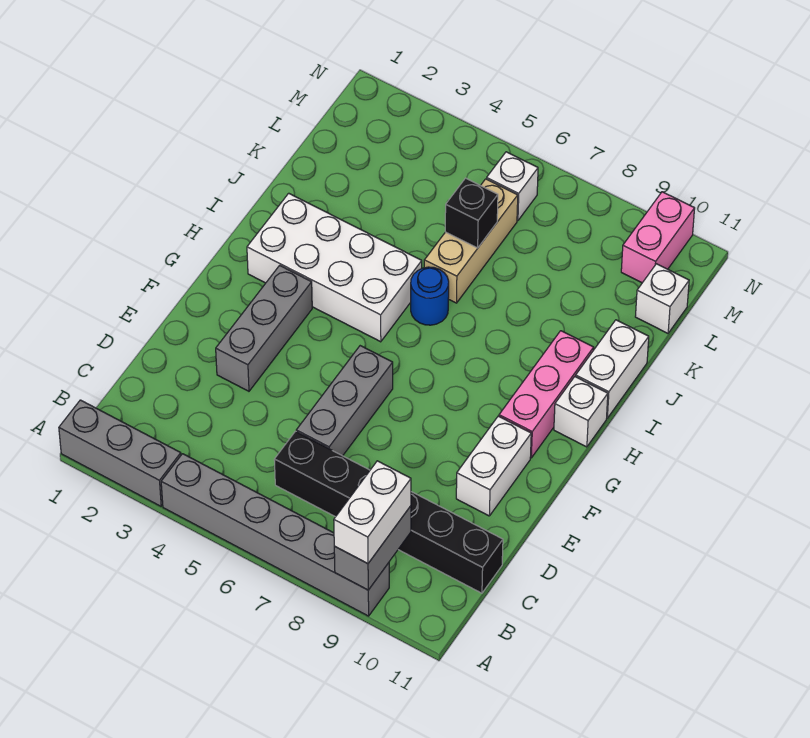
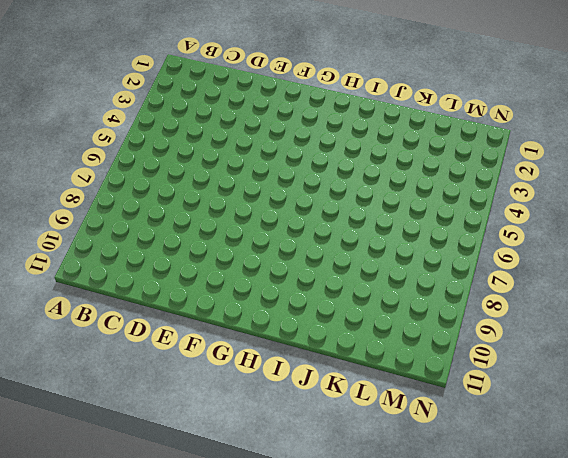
none -> grey brick A1:A3 level 1
none -> grey brick A4:A9 level 1
none -> black brick C6:C11 level 1

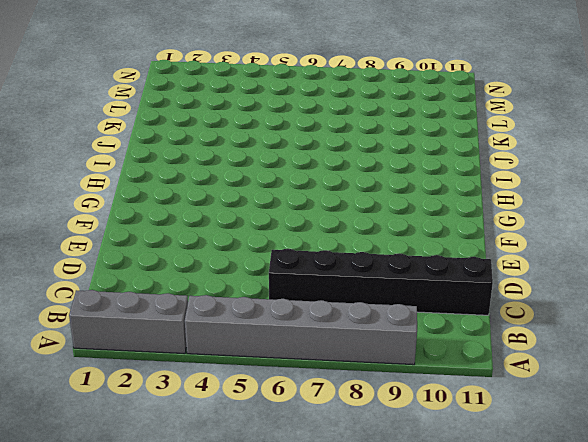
none -> grey brick D6:F6 level 1
none -> grey brick E3:G3 level 1
none -> white brick E10:F10 level 1

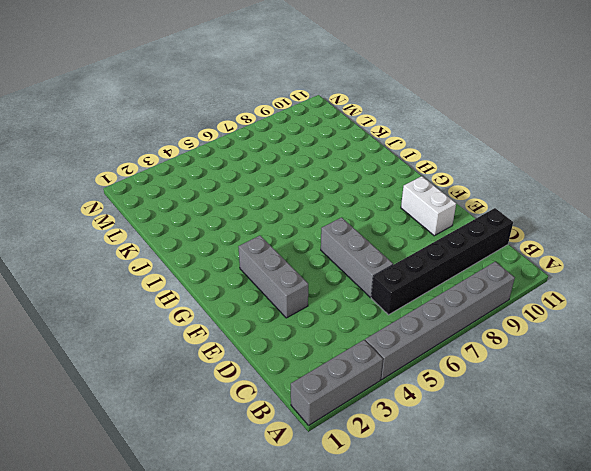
none -> pink brick G10:I10 level 1
none -> white brick H2:I5 level 1
none -> white brick H11 level 1

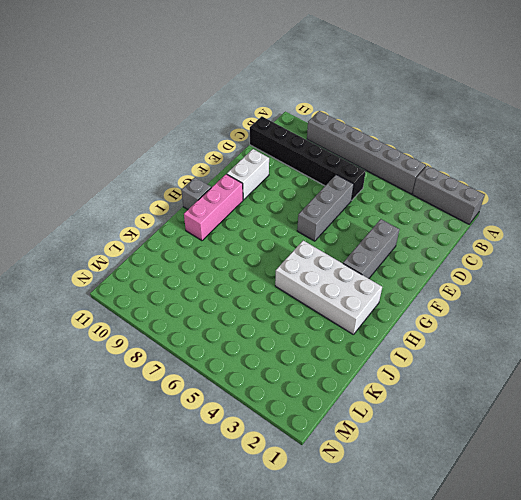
grey brick H11 level 1 -> white brick H11 level 1
none -> blue round brick I6 level 1
none -> white brick I11:J11 level 1
none -> tan brick J6:L6 level 1

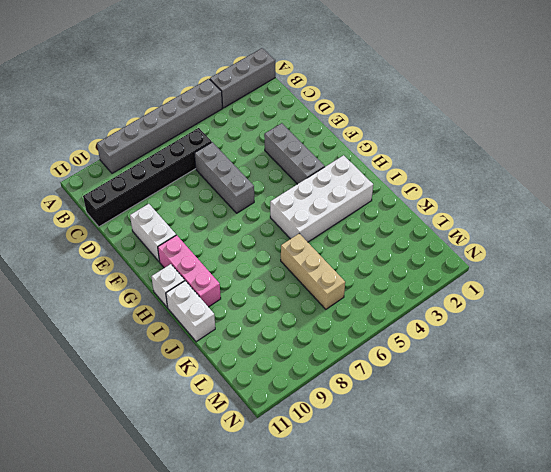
none -> blue round brick I6 level 1
none -> white brick L11 level 1
none -> white brick M6 level 1

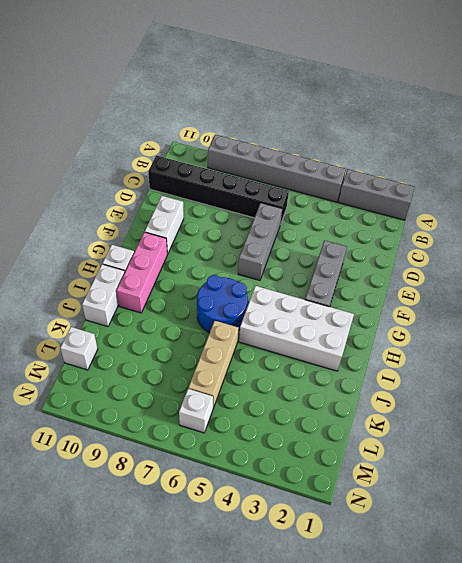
blue round brick H6:I7 level 1 -> blue round brick I6 level 1
none -> pink brick M10:N10 level 1
none -> grey brick A9:B9 level 2
none -> black brick K6 level 2

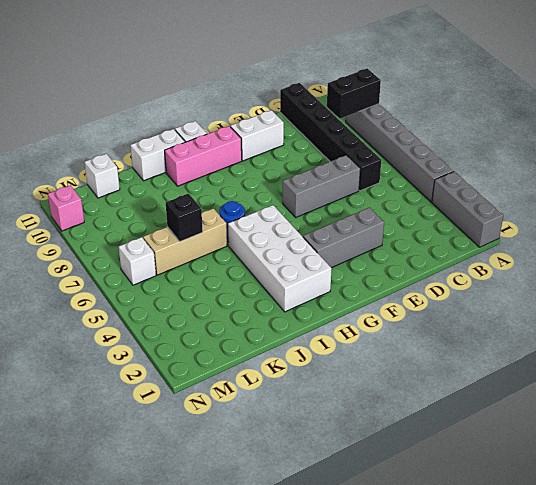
black brick A9:B9 level 2 -> grey brick A9:B9 level 2
pink brick N10 level 1 -> pink brick M10:N10 level 1
none -> white brick A9:B9 level 3

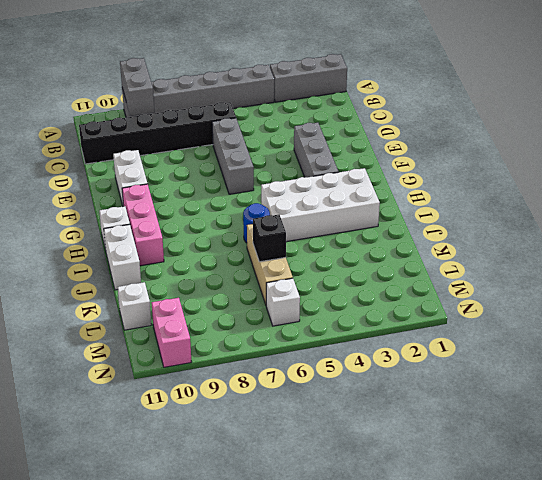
none -> white brick A9:B9 level 3

